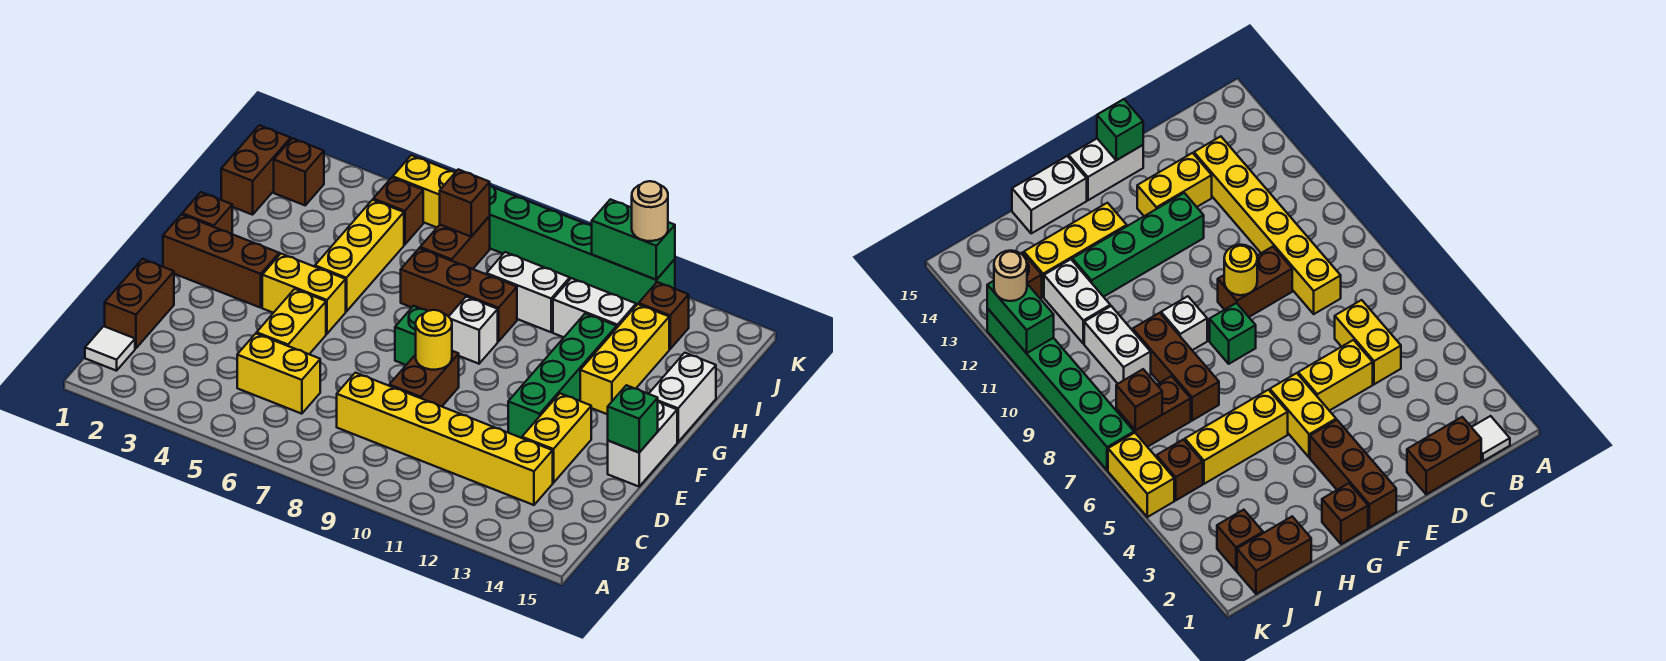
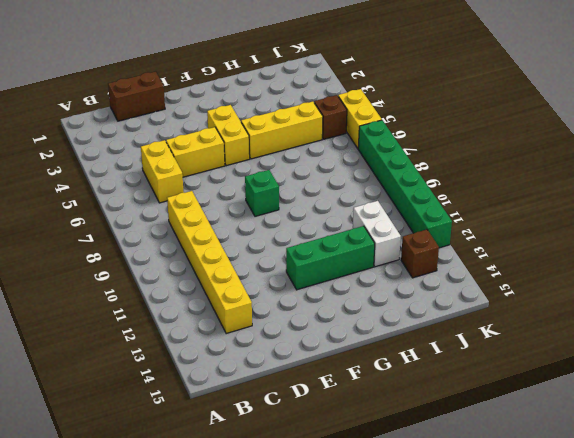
green brick F12:H12 level 1 -> green brick E12:H12 level 1
none -> white tile B1 level 1
none -> brown brick D9:E9 level 1
none -> yellow brick D13:E13 level 1
none -> white brick E15:F15 level 1

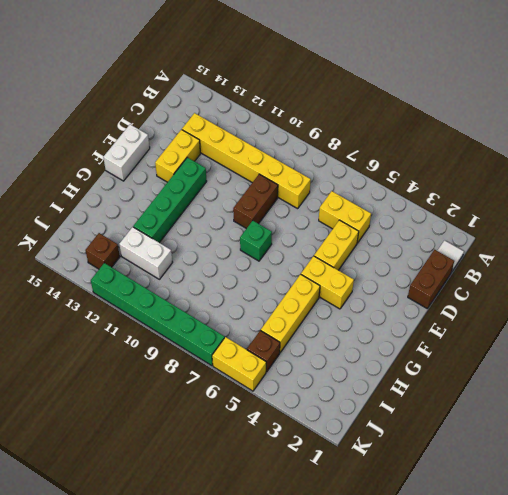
none -> brown brick F1:F3 level 1
none -> brown brick G1 level 1
none -> white brick G9 level 1
none -> yellow brick G13:I13 level 1

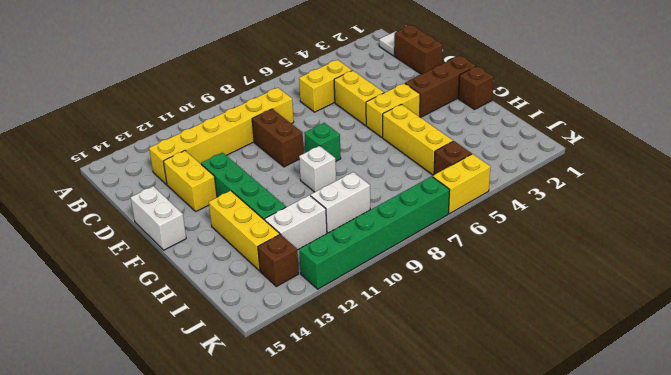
none -> white brick G15:H15 level 1
none -> brown brick H7:H9 level 1
none -> brown brick I1:J1 level 1
none -> brown brick I7:J7 level 1

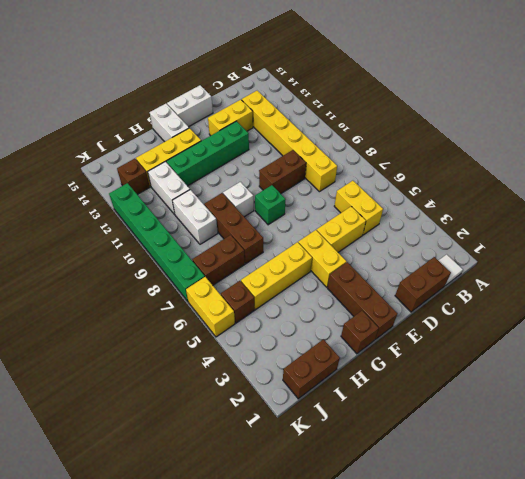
white brick G14:G15 level 1 -> white brick G15:H15 level 1
none -> brown brick J2 level 1
none -> yellow round brick E9 level 2
none -> green brick E15 level 2
none -> brown brick J7 level 2

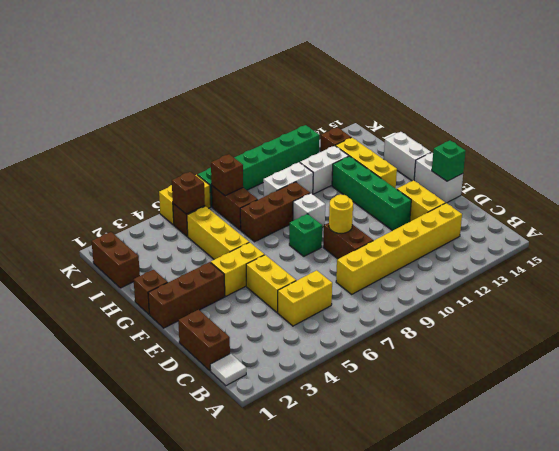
brown brick J5 level 2 -> brown brick J2 level 1
none -> green brick K11:K12 level 2
none -> tan round brick K12 level 3

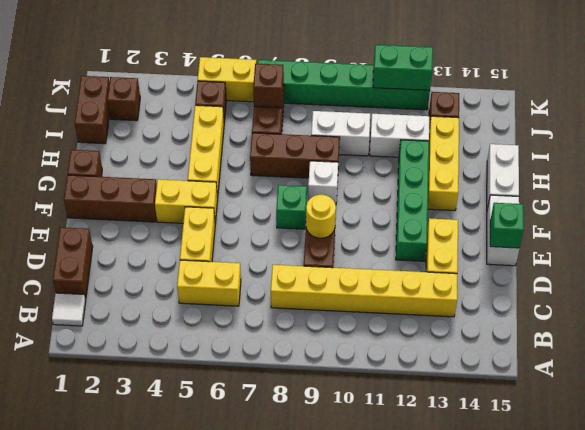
none -> tan round brick K12 level 3

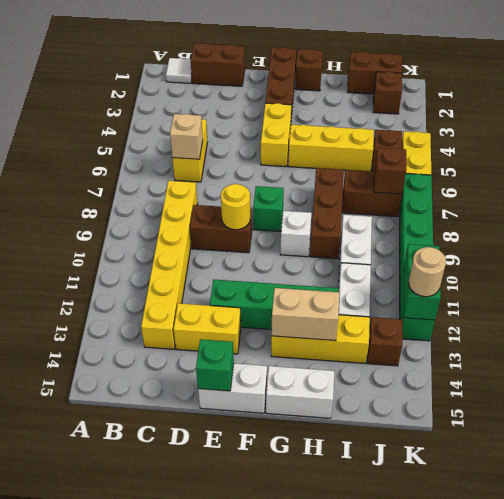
tan brick C6 level 2 -> none
tan brick G13:H13 level 2 -> none
none -> yellow brick D5:E5 level 1

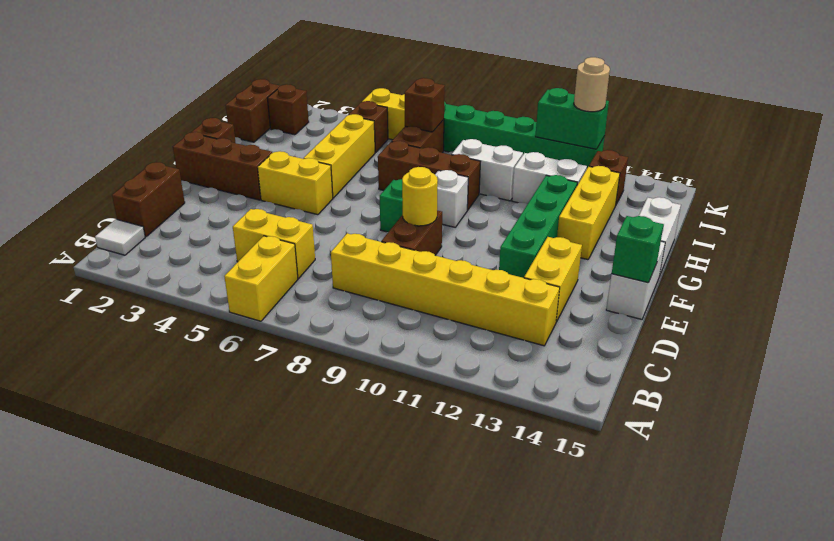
yellow brick A6:B6 level 1 -> yellow brick D5:E5 level 1

